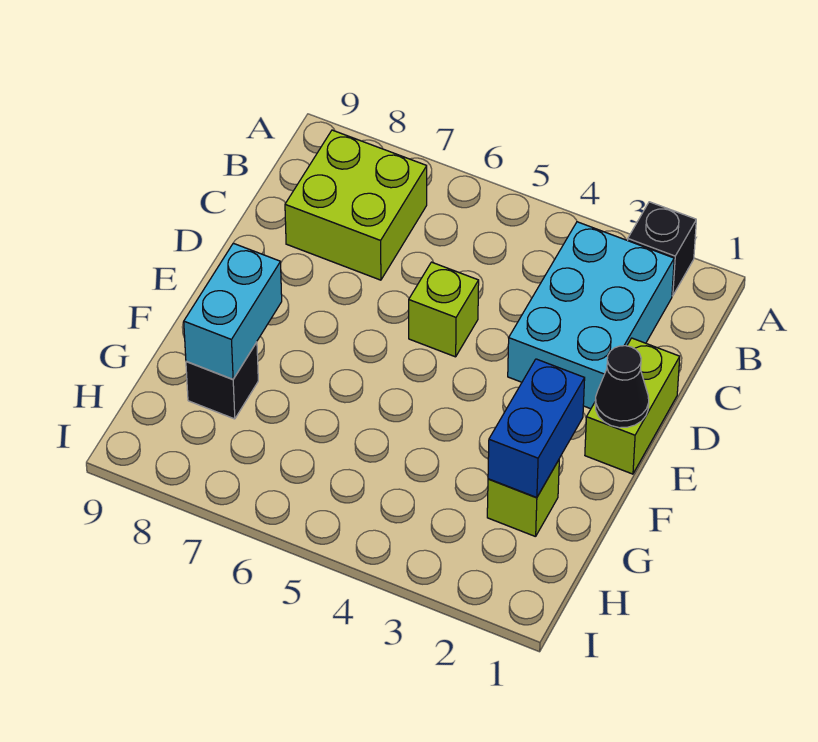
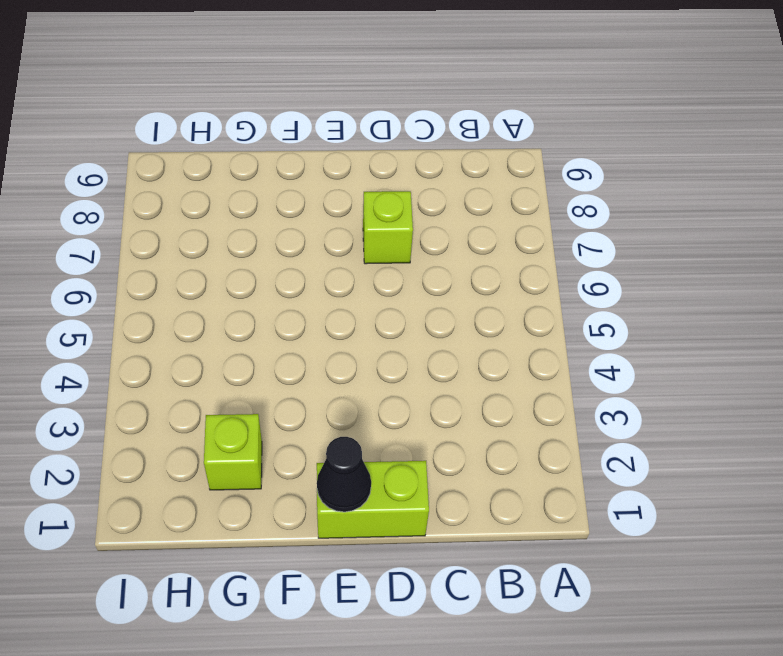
lime brick D7 level 1 -> lime brick D5 level 1
none -> black brick A2 level 1
none -> cyan brick B2:D3 level 1

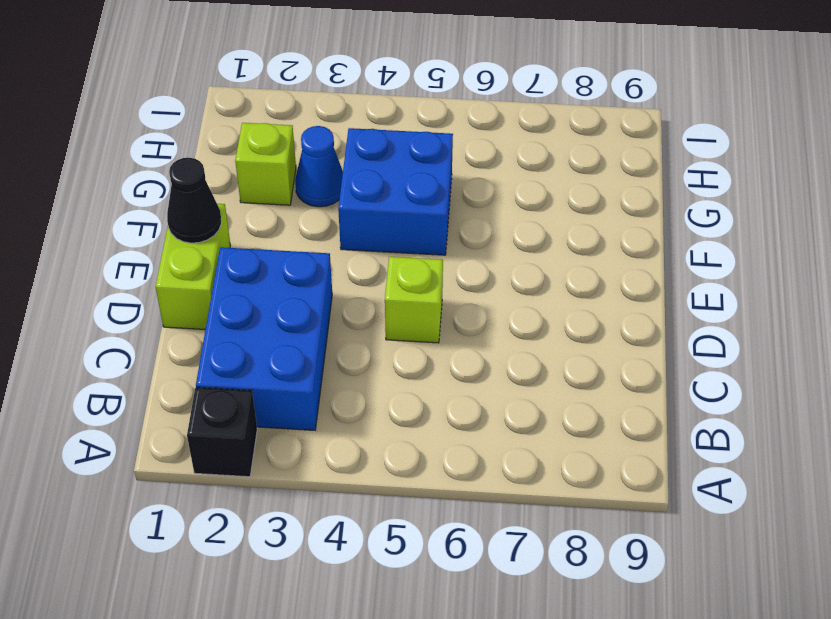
blue brick B2:D3 level 1 -> cyan brick B2:D3 level 1
blue brick F4:G5 level 1 -> none
blue cone G3 level 1 -> none
none -> lime brick B7:C8 level 1
none -> black brick G8 level 1

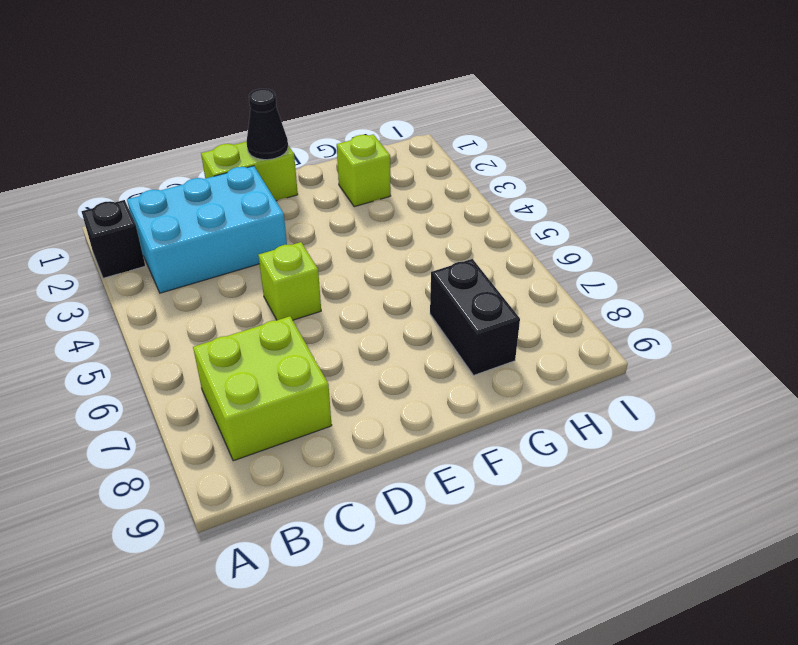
black brick G7:G8 level 1 -> black brick G8 level 1
none -> blue brick F2:G2 level 2
none -> cyan brick F8:G8 level 2

